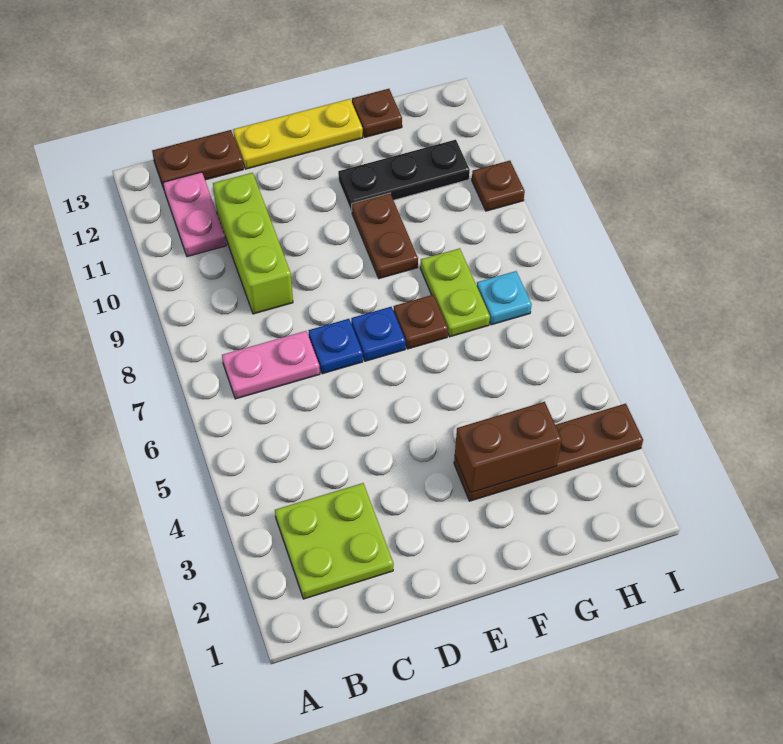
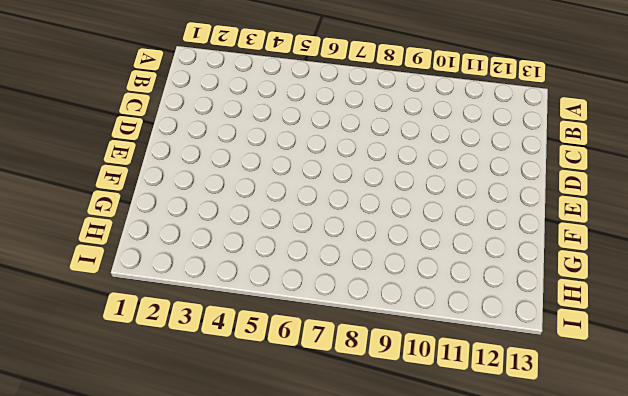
none -> lime plate B2:C3 level 1
none -> pink plate B7:C7 level 1
none -> pink plate B11:B12 level 1

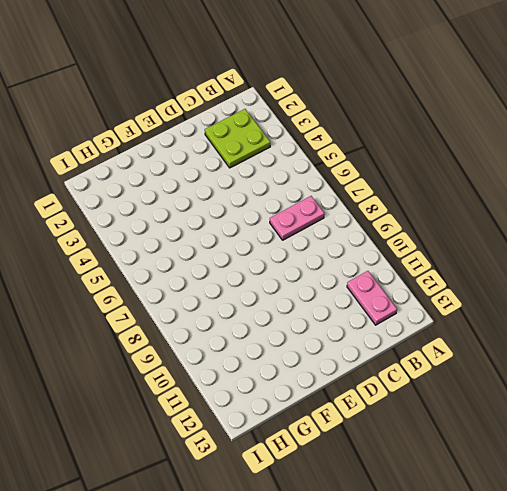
none -> brown plate B13:C13 level 1
none -> lime brick C9:C11 level 1
none -> blue plate D7 level 1

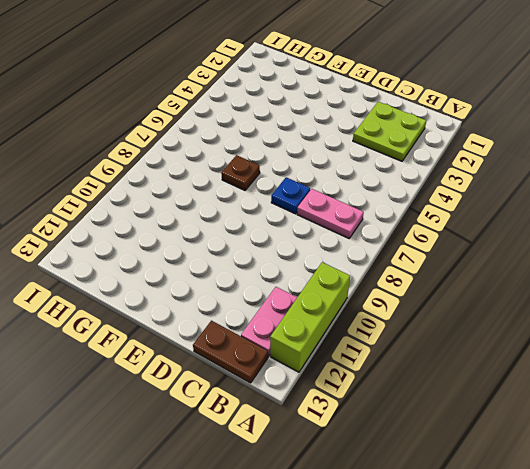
lime brick A10:A12 level 1 -> lime brick C9:C11 level 1
none -> yellow plate D13:F13 level 1
none -> blue plate E7 level 1
none -> brown plate F3:I3 level 1

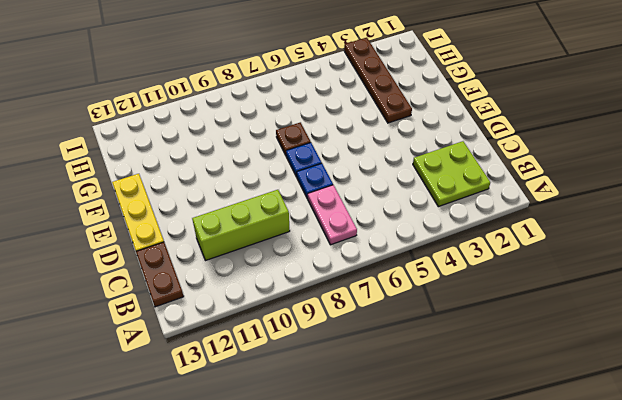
none -> pink plate B11:B12 level 1
none -> brown plate F9:F10 level 1
none -> black plate F11:H11 level 1

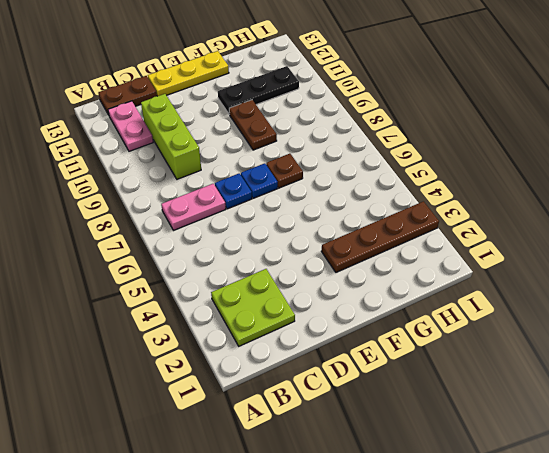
none -> lime plate G7:G8 level 1
none -> brown plate G13 level 1
none -> cyan plate H7 level 1

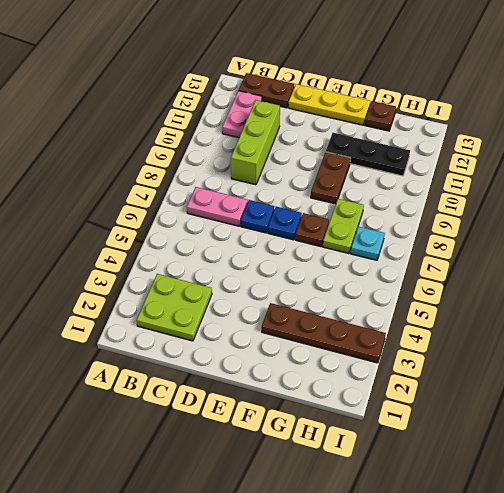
none -> brown plate I10 level 1
none -> brown brick F3:G3 level 2

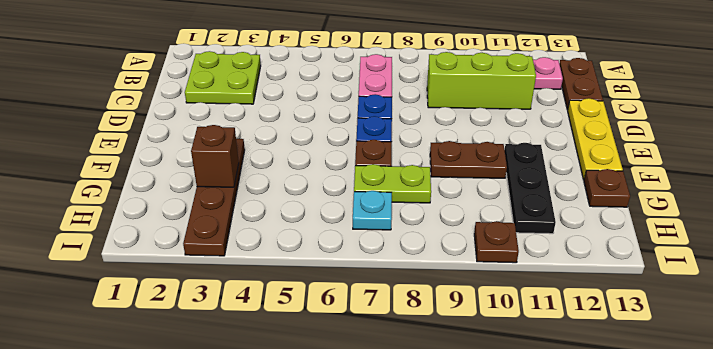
brown brick G3 level 2 -> brown brick F3:G3 level 2

